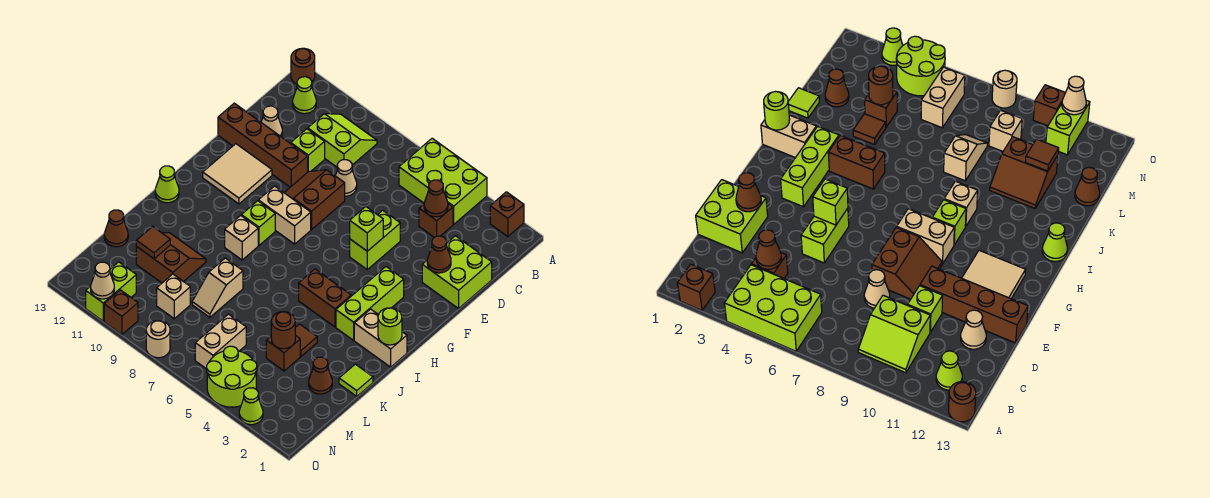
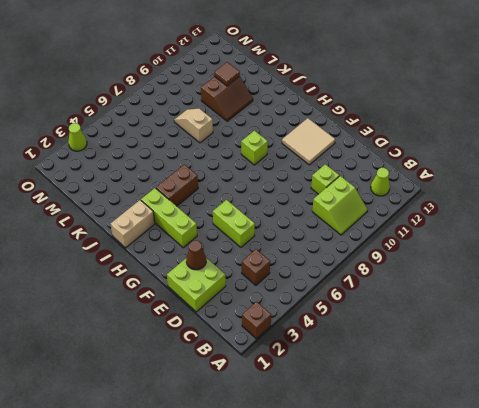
none -> lime brick A4:B6 level 1
none -> brown round brick A13 level 1
none -> tan cone D8 level 1
none -> tan cone D12 level 1

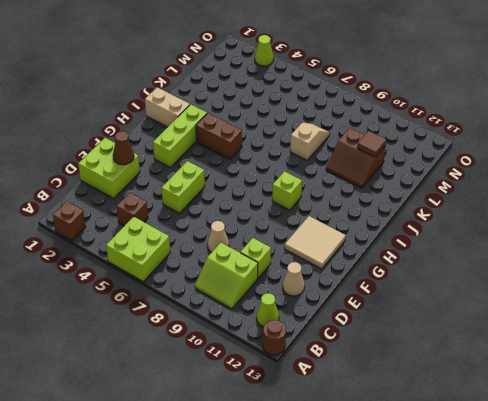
lime brick A5:B6 level 1 -> lime brick A4:B6 level 1
none -> brown slope E8:F9 level 1 top 8
none -> brown brick E10:E13 level 1
none -> tan brick G8:G9 level 1
none -> tan brick I9 level 1

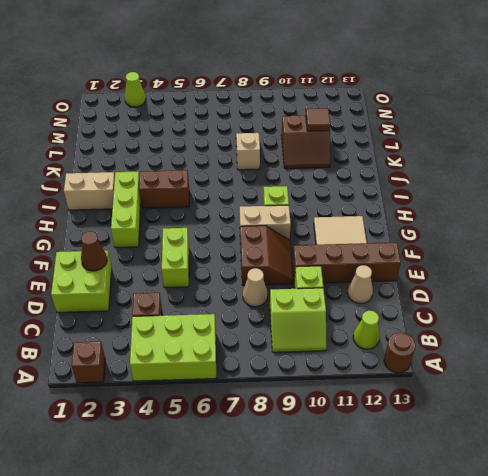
none -> tan brick I9 level 1
none -> lime cone I13 level 1
none -> lime tile K1 level 1
none -> brown tile K4 level 1

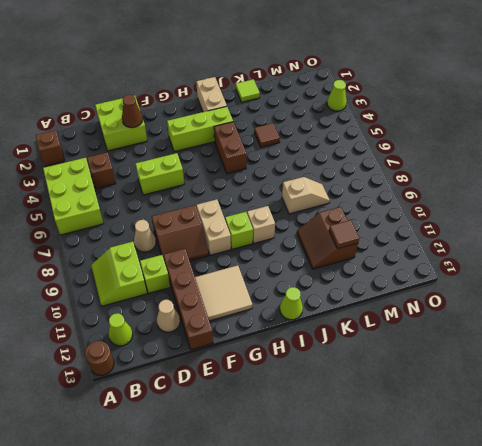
none -> brown cone L2 level 1
none -> brown brick L4 level 1
none -> brown cone L13 level 1
none -> tan brick M6:N6 level 1

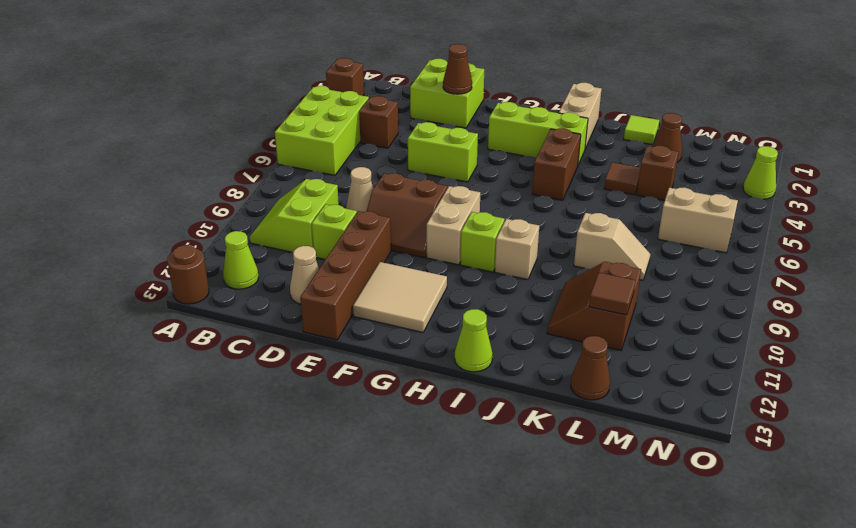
none -> tan brick M9 level 1
none -> lime round brick N4:O5 level 1
none -> lime brick N11:O11 level 1
none -> tan round brick O8 level 1

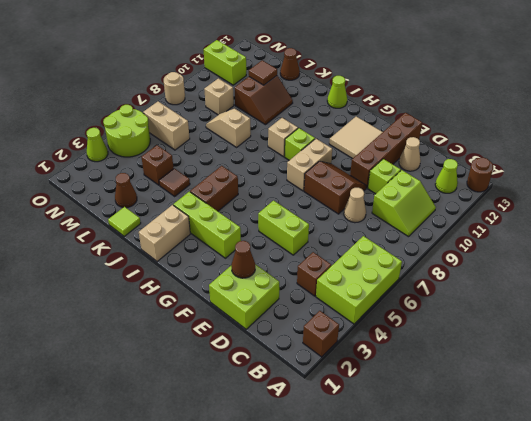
none -> brown brick O10 level 1
none -> brown cone C4 level 2
none -> lime brick F5 level 2
none -> lime round brick I1 level 2

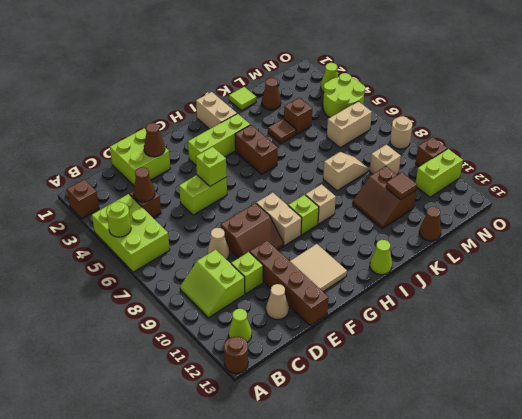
lime round brick A5 level 2 -> lime round brick I1 level 2
none -> brown round brick L4 level 2
none -> tan cone O11 level 2

